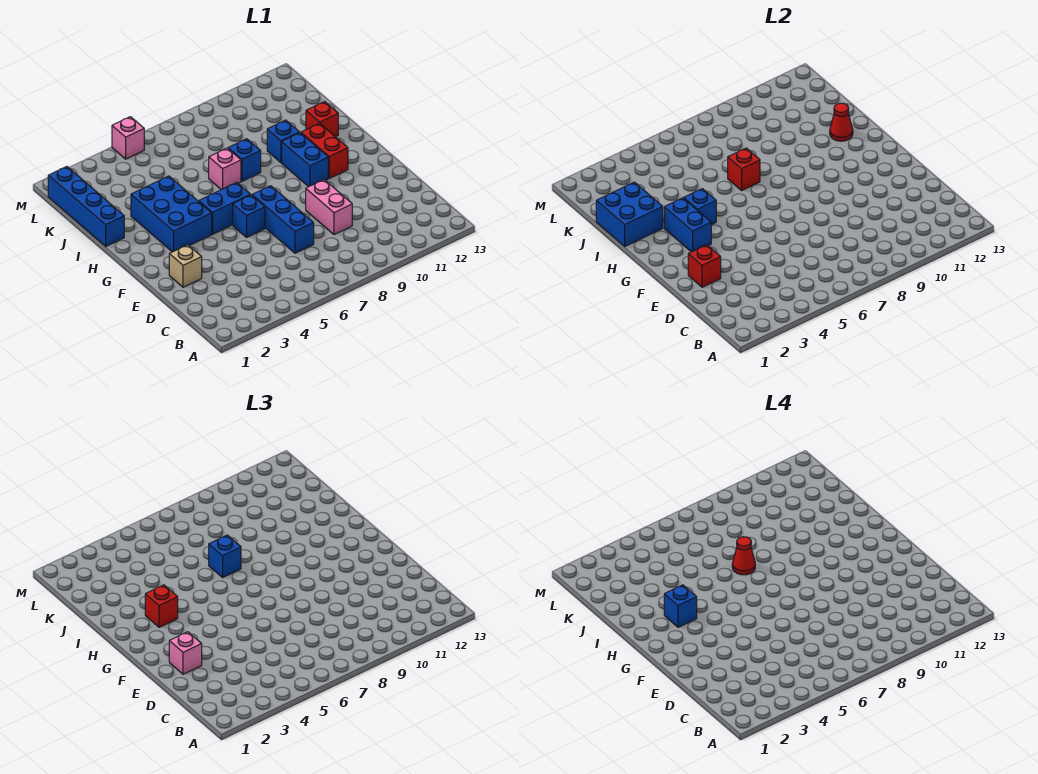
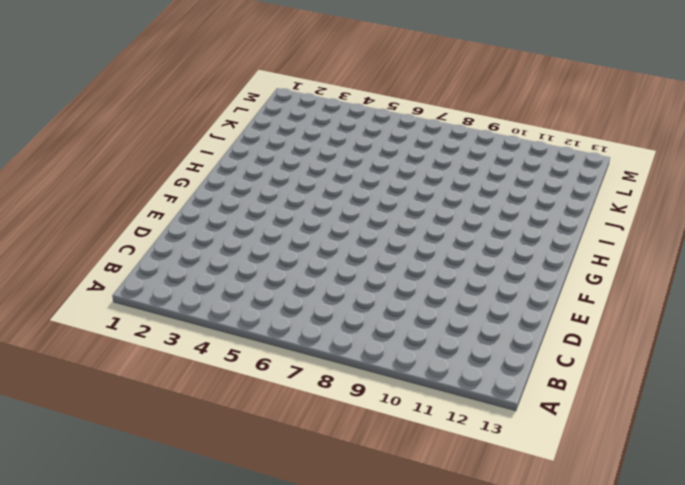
none -> blue brick D7:F7 level 1
none -> pink brick D9:E9 level 1
none -> tan brick E2 level 1

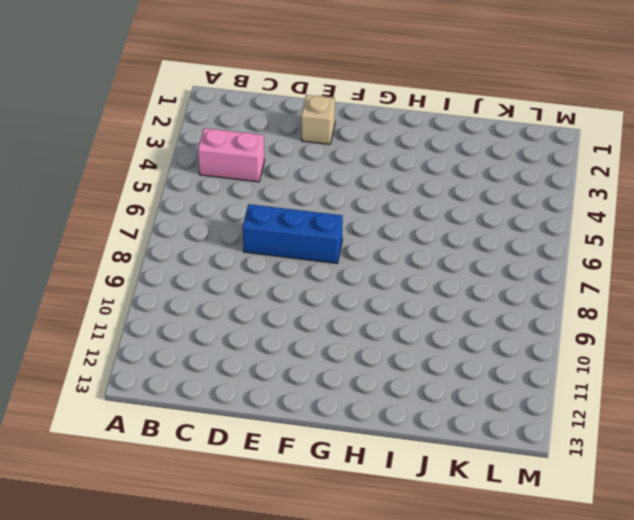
pink brick B4:C4 level 1 -> pink brick D9:E9 level 1
none -> blue brick F6 level 1
none -> blue brick G3:I4 level 1
none -> blue brick G5:G6 level 1

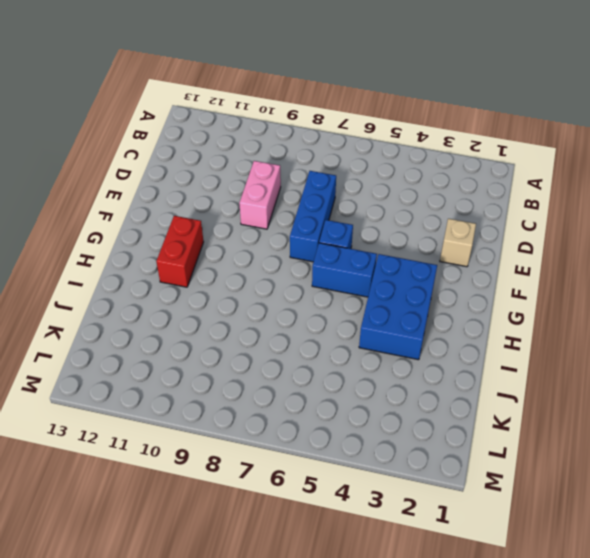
none -> blue brick G10:H10 level 1
none -> blue brick I1:L1 level 1
none -> pink brick I7 level 1

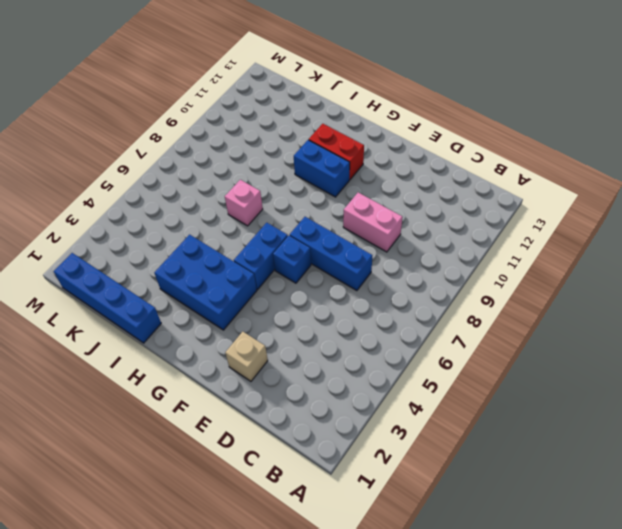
none -> blue brick I8 level 1
none -> blue brick I10 level 1
none -> red brick I12 level 1

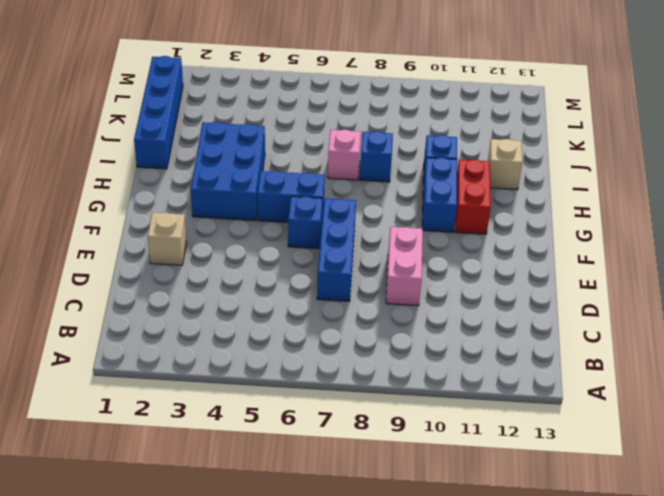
tan brick I12 level 1 -> red brick I12 level 1
none -> pink brick M5 level 1
none -> red brick E2 level 2
none -> blue brick G3:H3 level 2

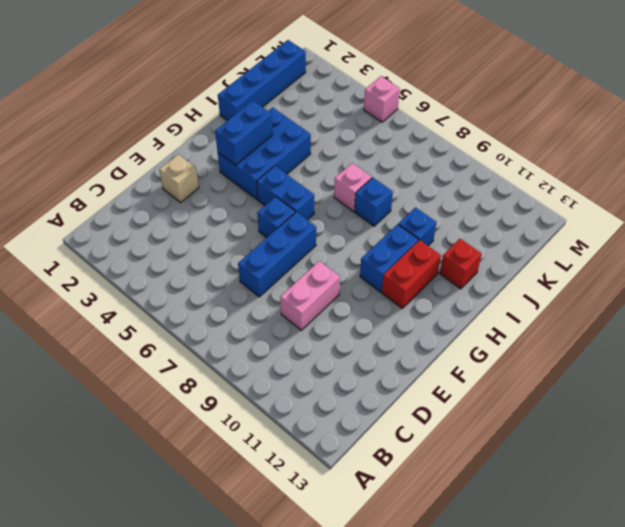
none -> red brick E2 level 2
none -> blue brick H4 level 2
none -> blue brick I1:J2 level 2

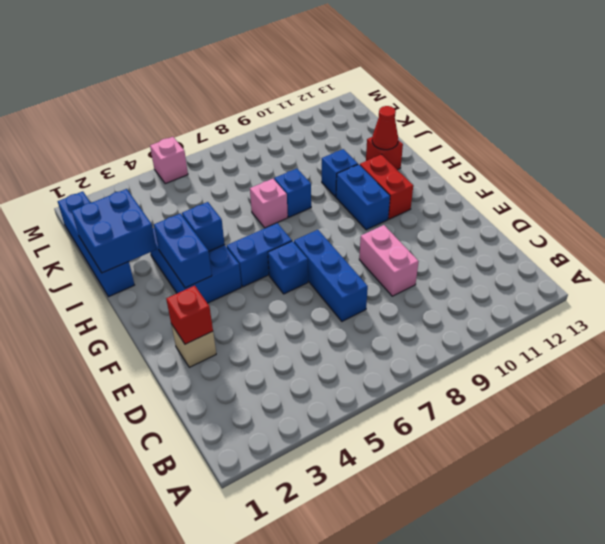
none -> red brick I7 level 2
none -> pink brick E2 level 3
none -> red brick H3 level 3

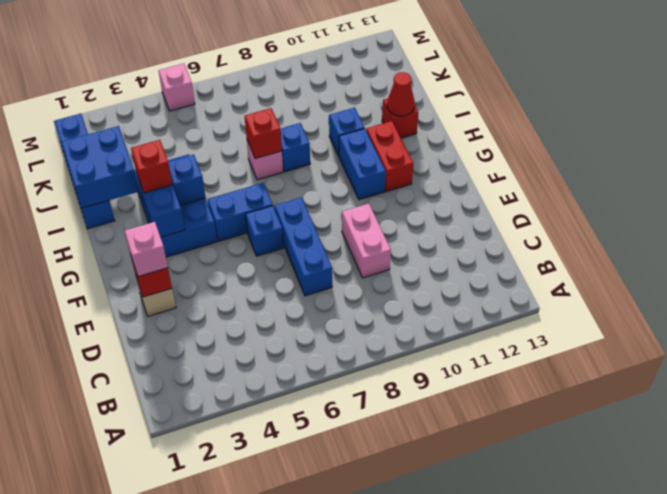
none -> blue brick I7 level 3
none -> blue brick H3 level 4
none -> red cone I7 level 4

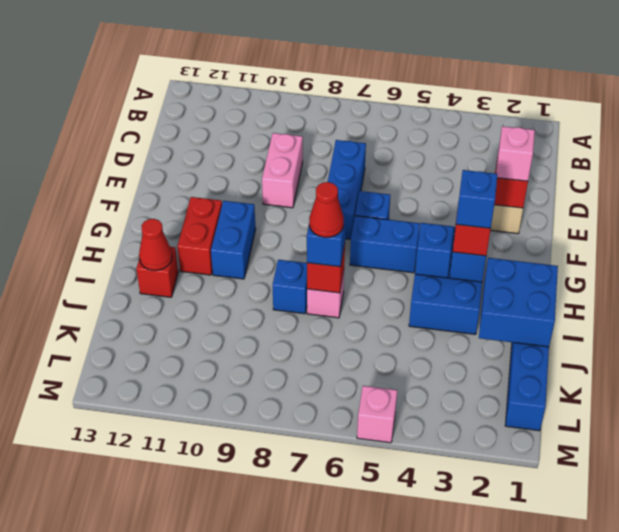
none -> blue brick I10 level 1

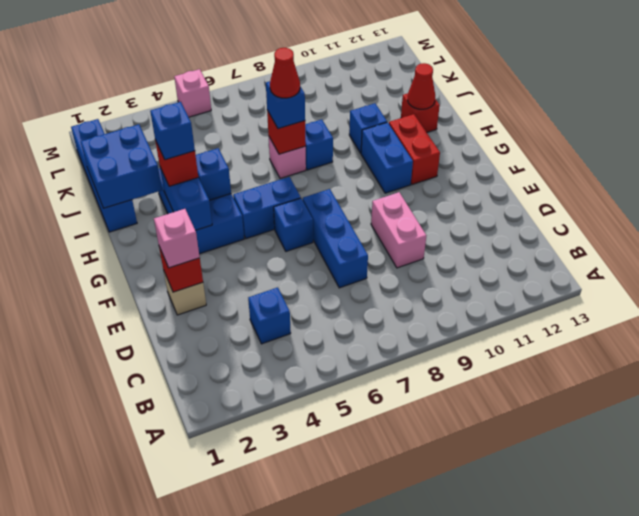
blue brick C4 level 1 -> none

